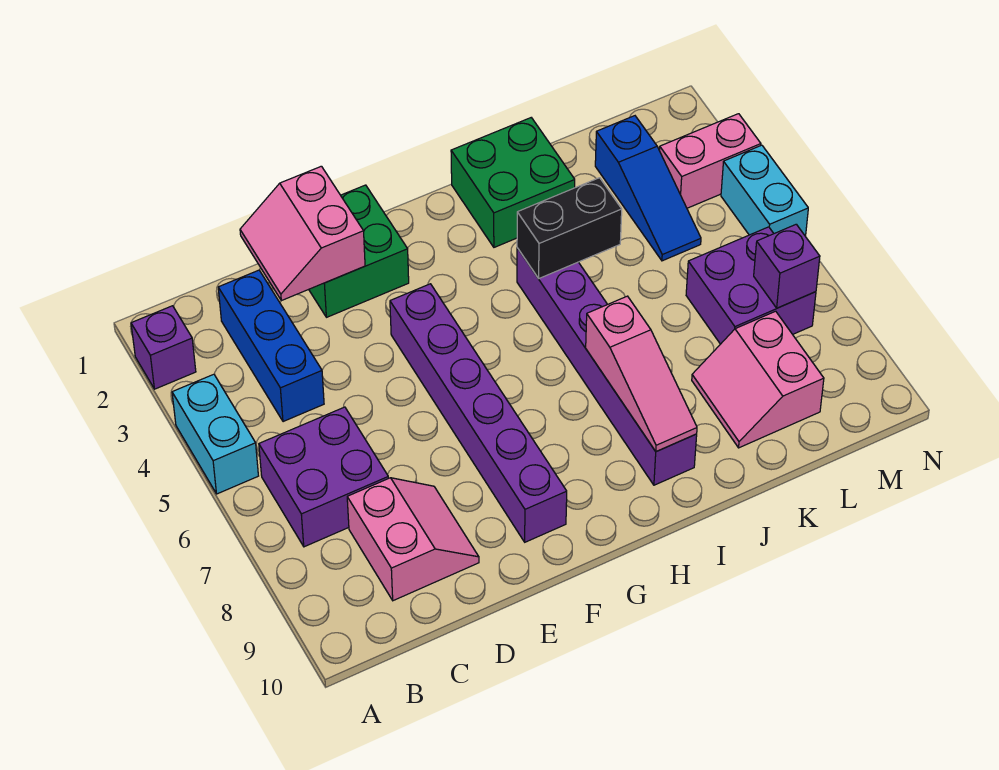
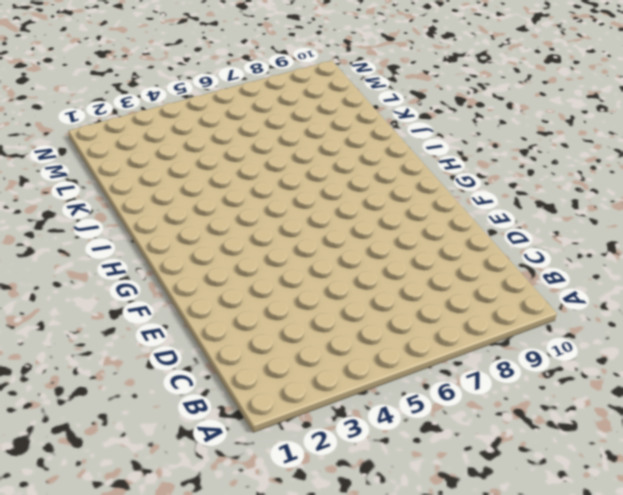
none -> purple brick A2 level 1
none -> cyan brick A4:A5 level 1
none -> purple brick B6:C7 level 1

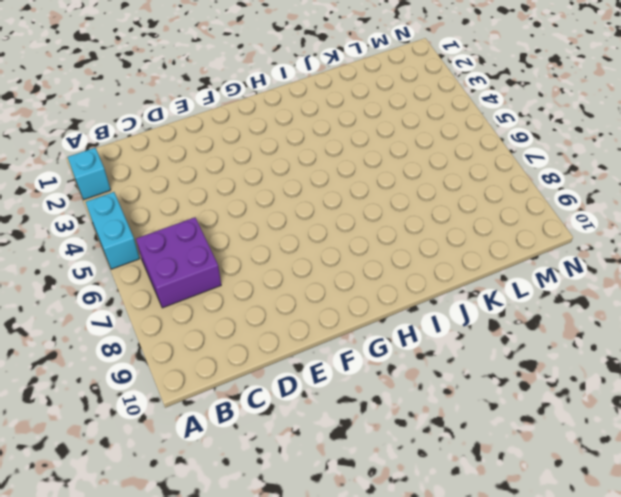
cyan brick A2 level 1 -> purple brick A2 level 1
none -> blue brick C2:C4 level 1
none -> pink slope C8:D9 level 1 top C
none -> green brick E1:F2 level 1

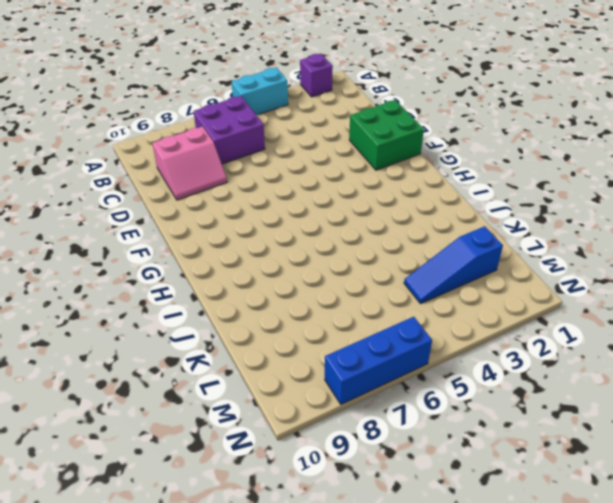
blue brick N6:N8 level 1 -> blue brick C2:C4 level 1
none -> purple brick F4:F9 level 1
none -> green brick I1:J2 level 1
none -> purple brick I4:I9 level 1

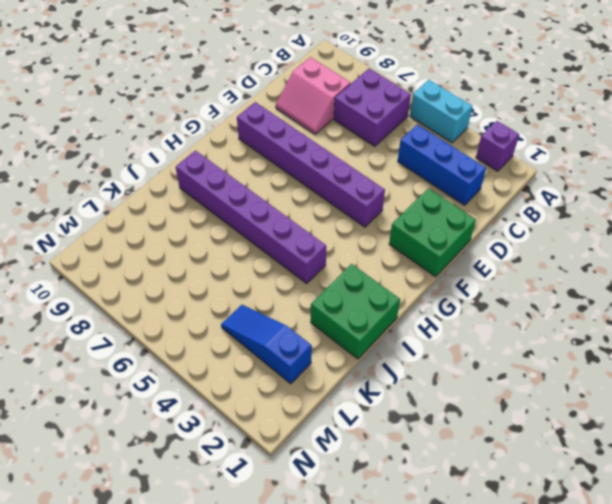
none -> pink slope K8:L9 level 1 top L
none -> purple brick L6:M7 level 1
none -> pink brick M3:N3 level 1

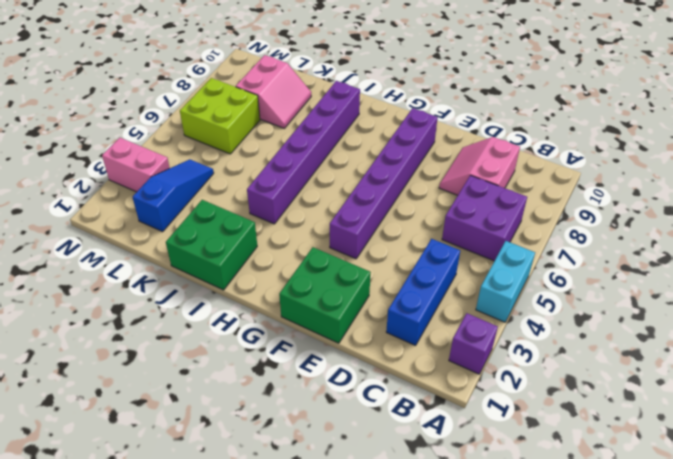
lime brick L6:M7 level 1 -> purple brick L6:M7 level 1
none -> cyan brick N4:N5 level 1
none -> pink slope D1:E2 level 2 top E
none -> black brick I4:J4 level 2

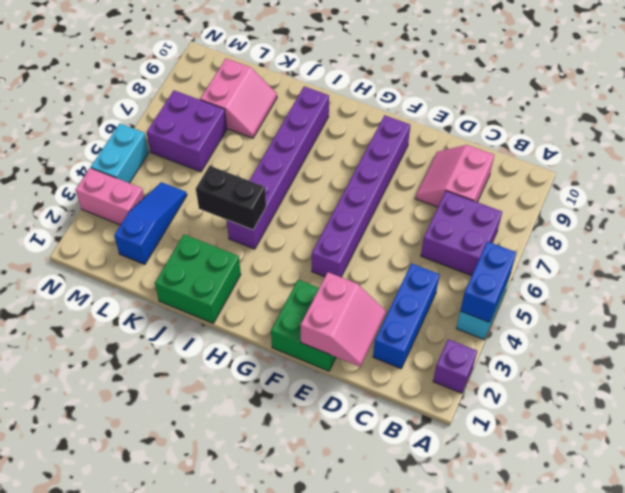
blue brick A4:A5 level 2 -> none
none -> pink slope I7:I9 level 2 top 7
none -> purple brick M7 level 2

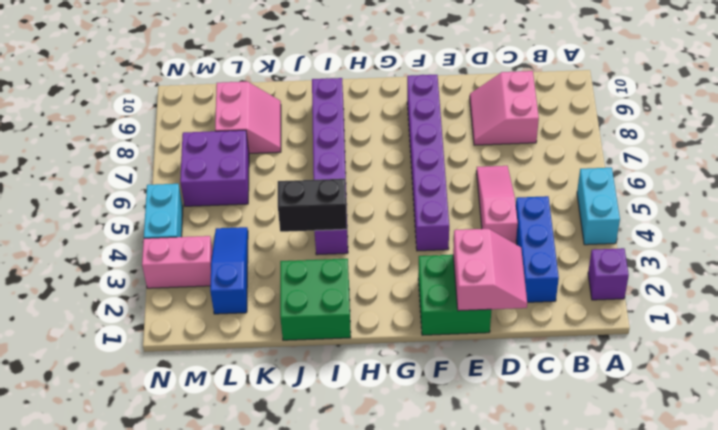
pink slope D4:D6 level 1 top 4 -> pink slope I7:I9 level 2 top 7
none -> purple brick B6:C7 level 1
none -> purple brick M7 level 2

